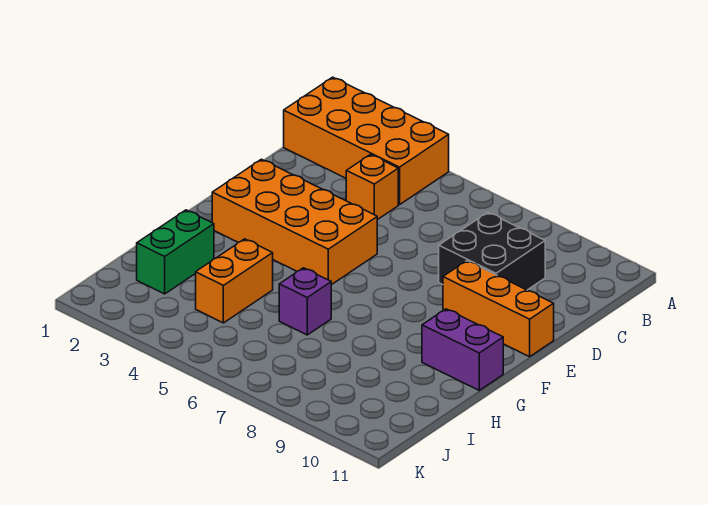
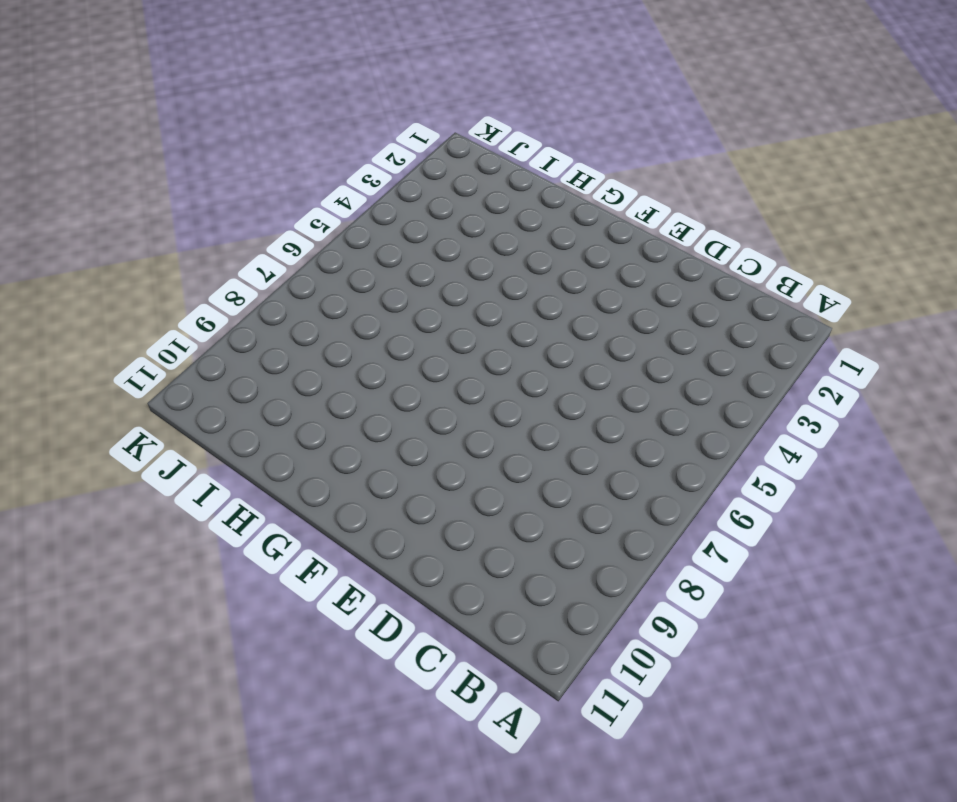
none -> orange brick A1:B4 level 1
none -> orange brick C4 level 1

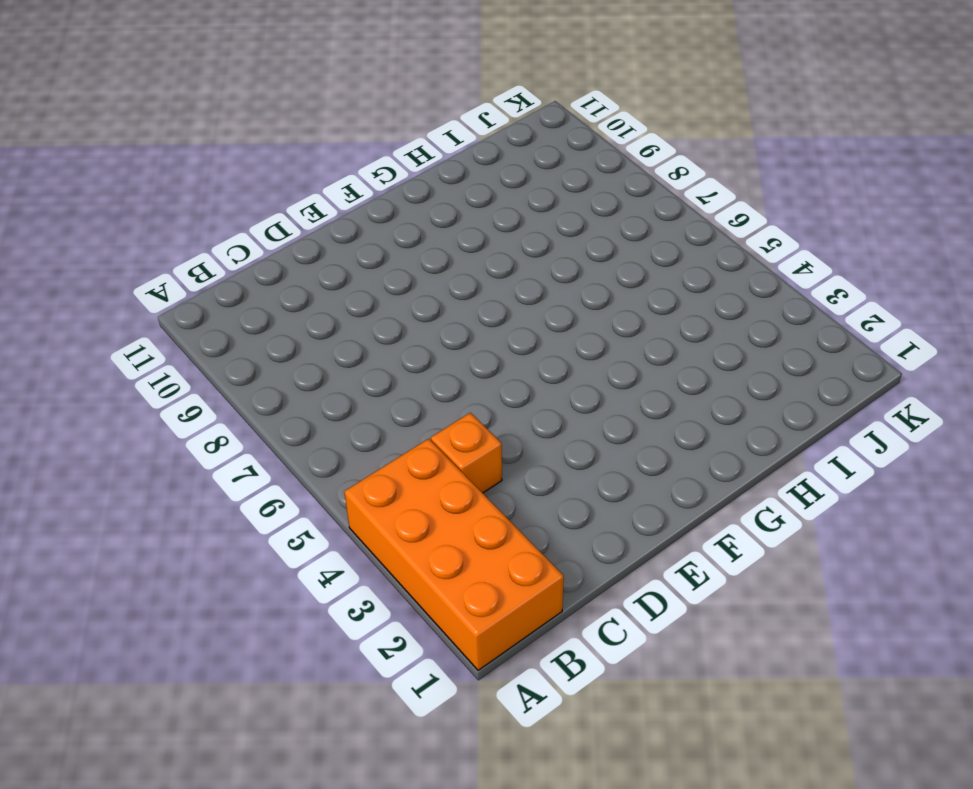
none -> black brick C8:D9 level 1
none -> orange brick E2:F5 level 1

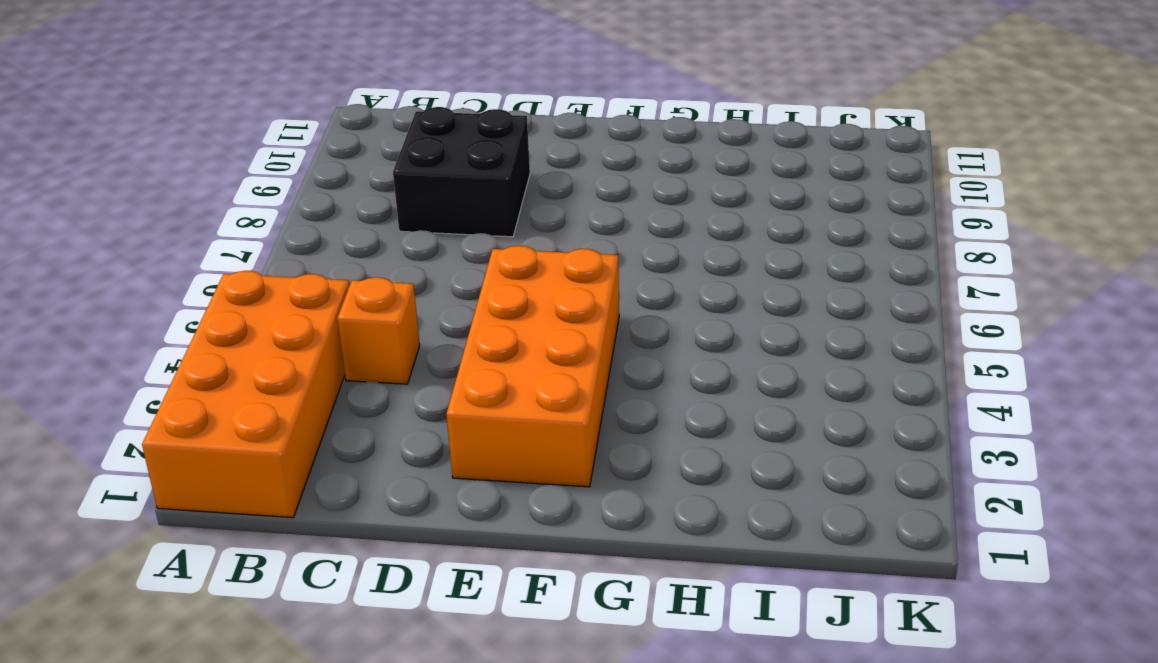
none -> orange brick E9:E11 level 1
none -> purple brick G10:G11 level 1

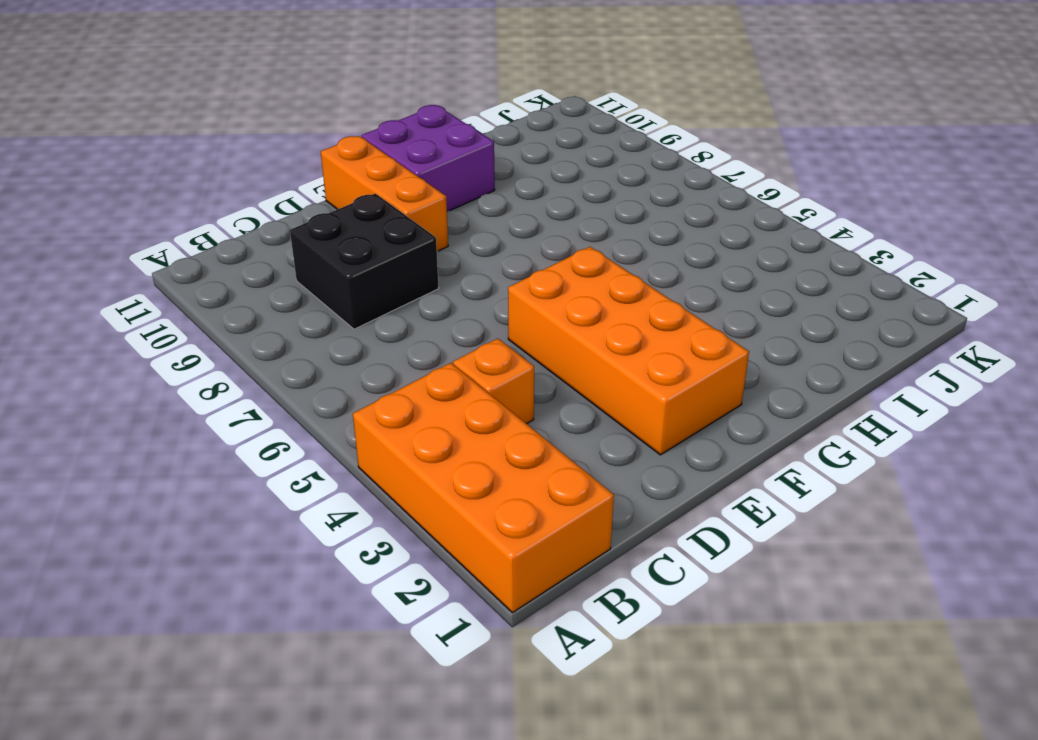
purple brick F10:G11 level 1 -> purple brick G10:G11 level 1
none -> green brick H2:I2 level 1
none -> orange brick H4:I4 level 1

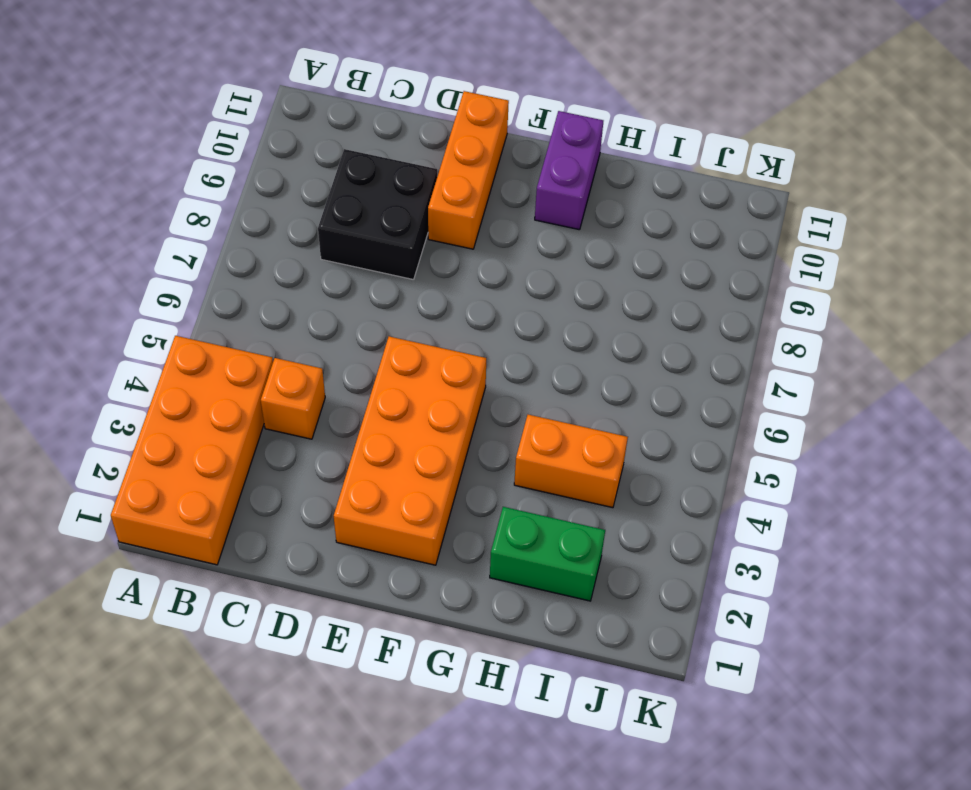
none -> purple brick H6 level 1

